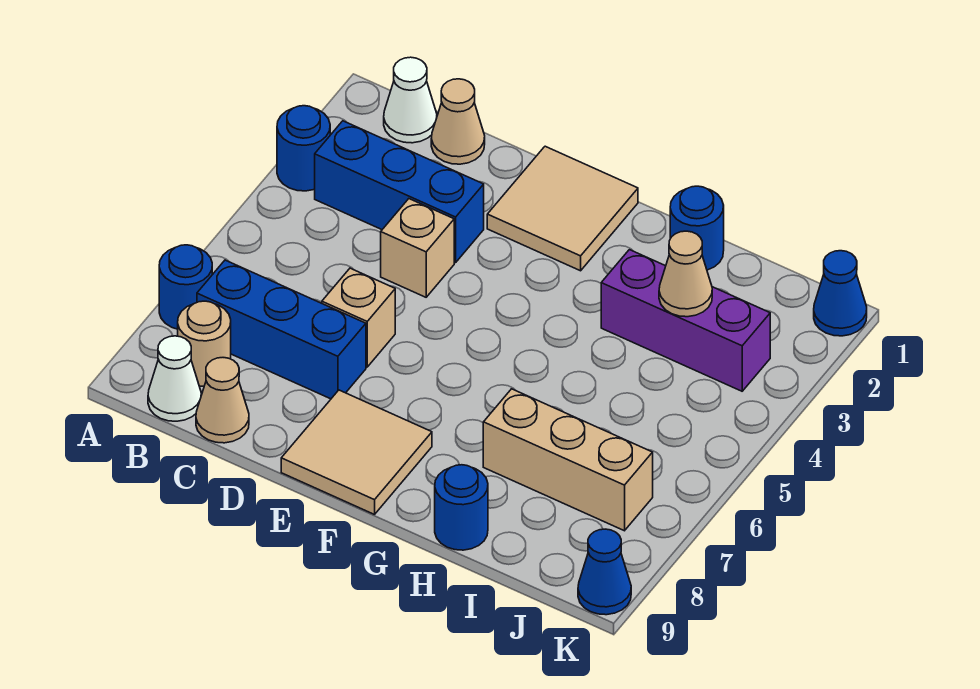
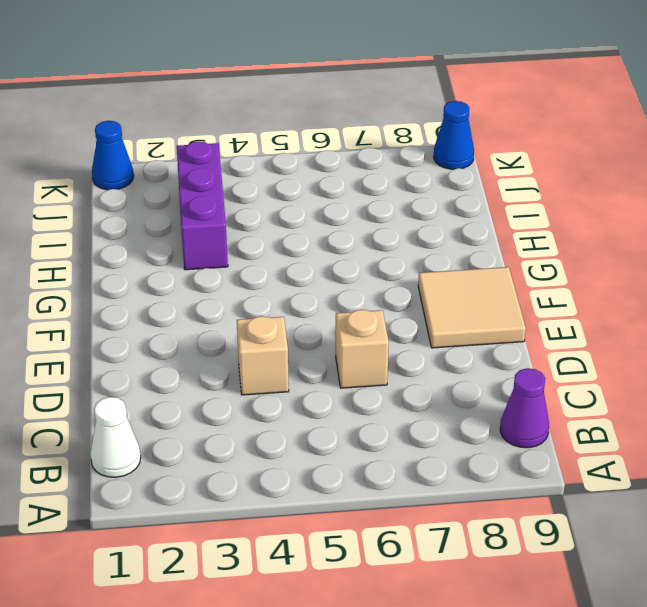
purple cone B9 level 1 -> white cone B9 level 1
none -> blue round brick A3 level 1
none -> blue round brick A7 level 1
none -> blue brick B3:D3 level 1

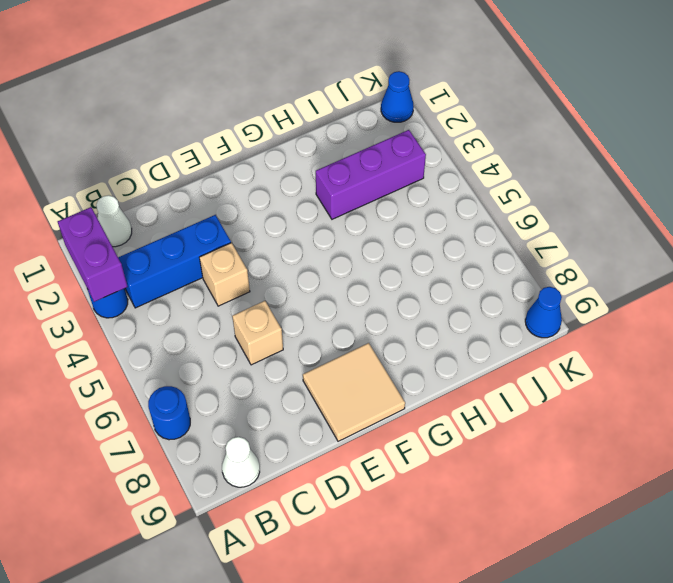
purple brick A2:A3 level 2 -> none
none -> blue brick B7:D7 level 1
none -> tan round brick B8 level 1
none -> tan cone C1 level 1

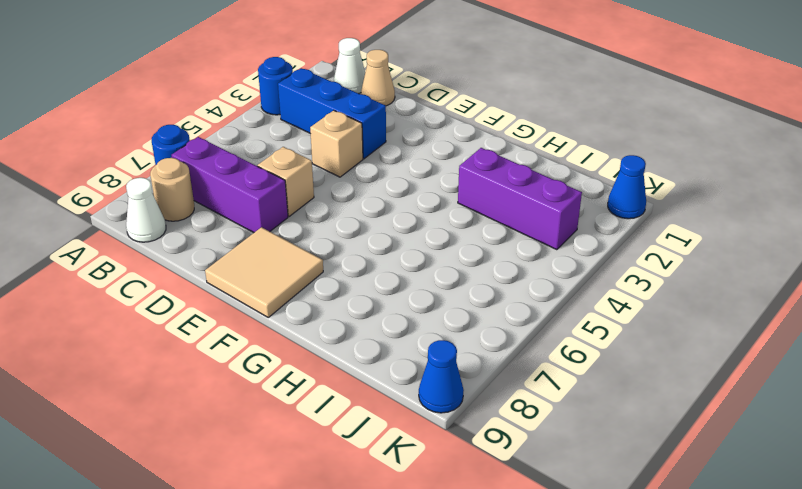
purple brick B7:D7 level 1 -> blue brick B7:D7 level 1
none -> tan cone C9 level 1
none -> tan tile E1:F2 level 1
none -> blue round brick H1 level 1

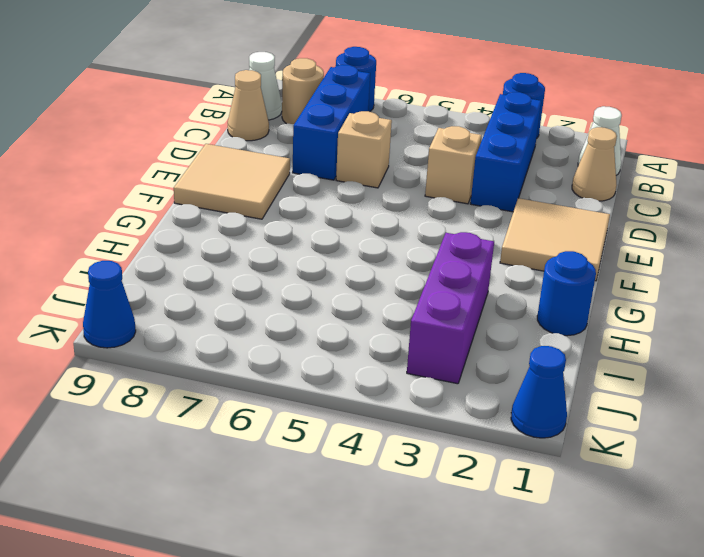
none -> tan brick H7:J7 level 1
none -> blue round brick H9 level 1
none -> tan cone I3 level 2

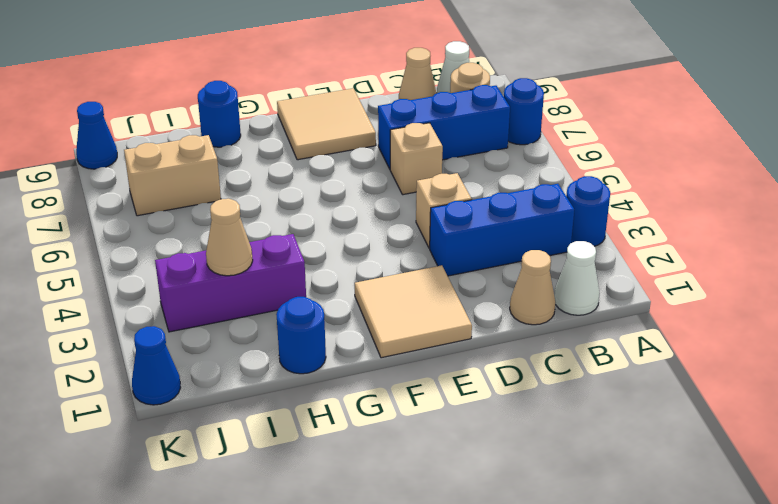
tan brick I7:J7 level 1 -> tan brick H7:J7 level 1

